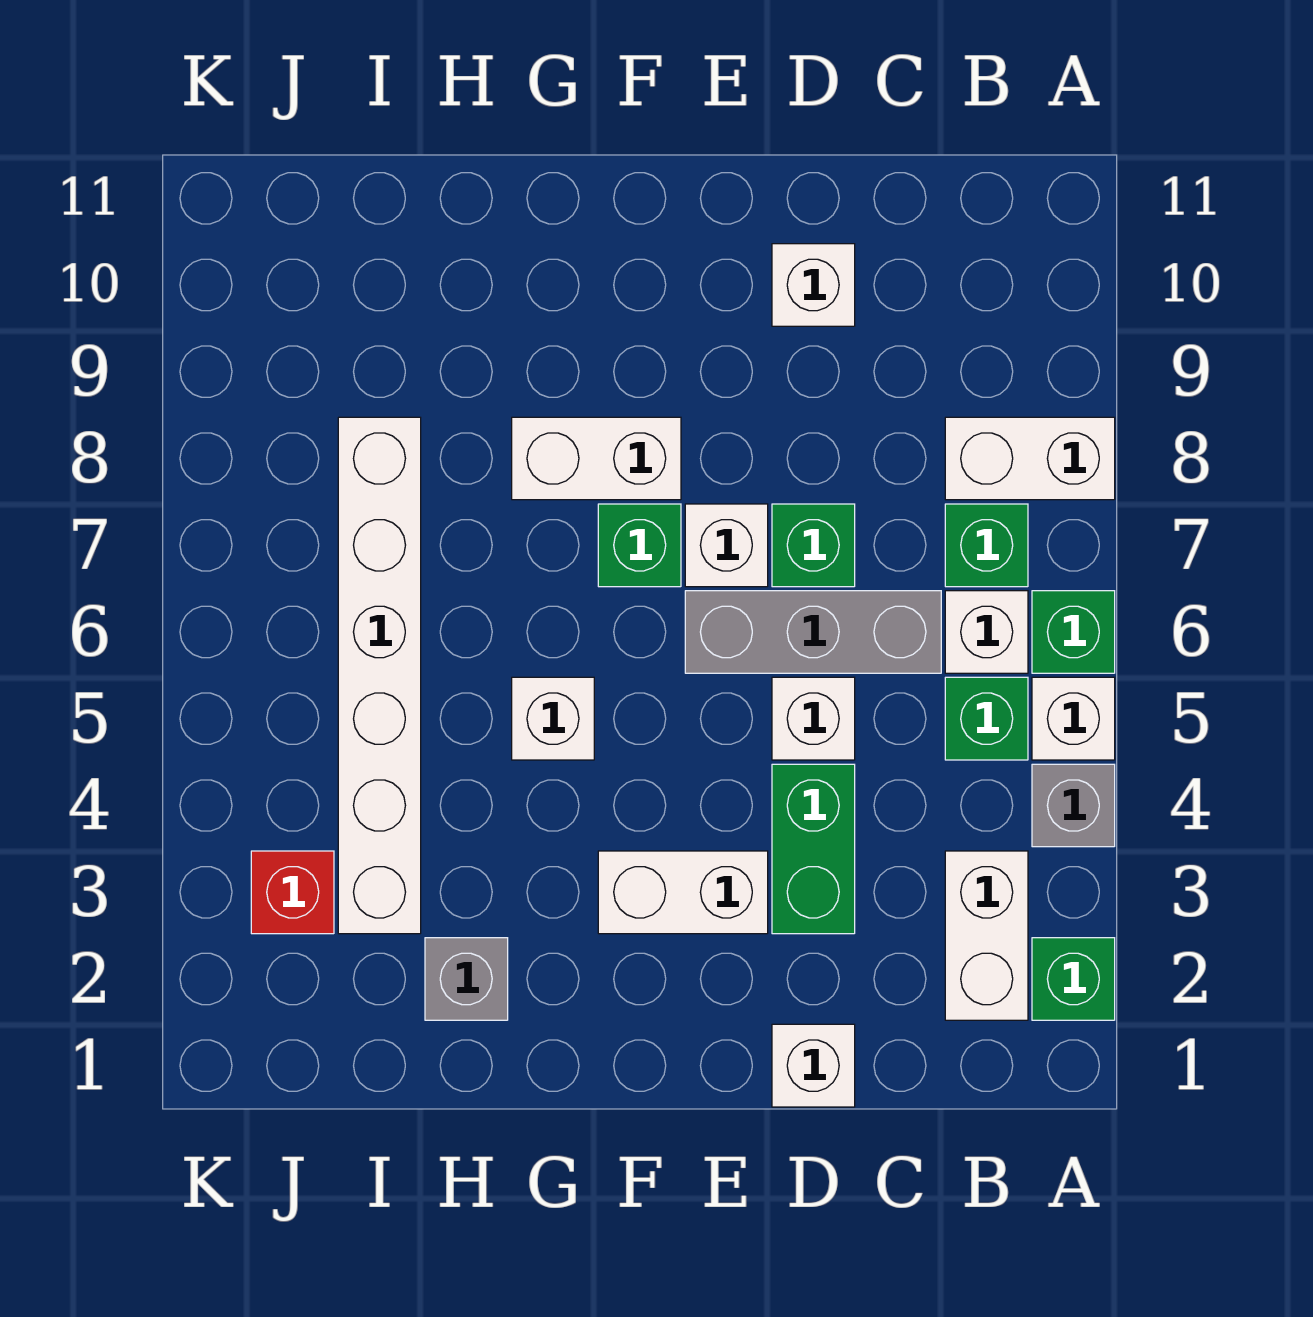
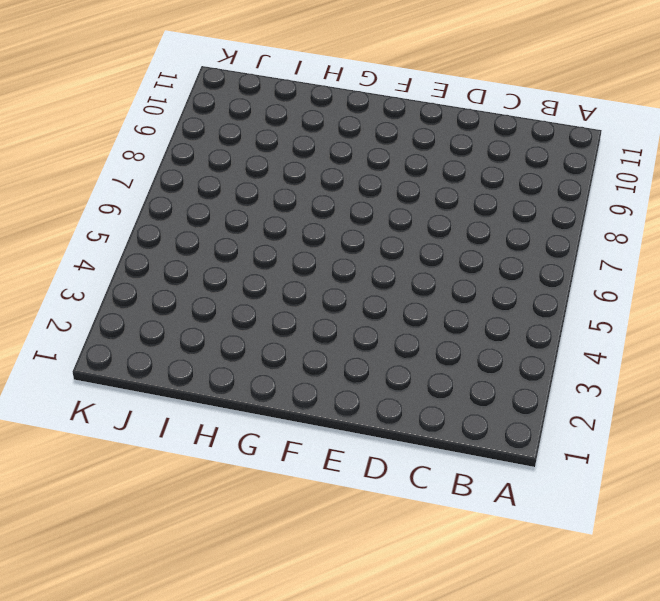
none -> green brick A2 level 1
none -> grey brick A4 level 1
none -> white brick A5 level 1

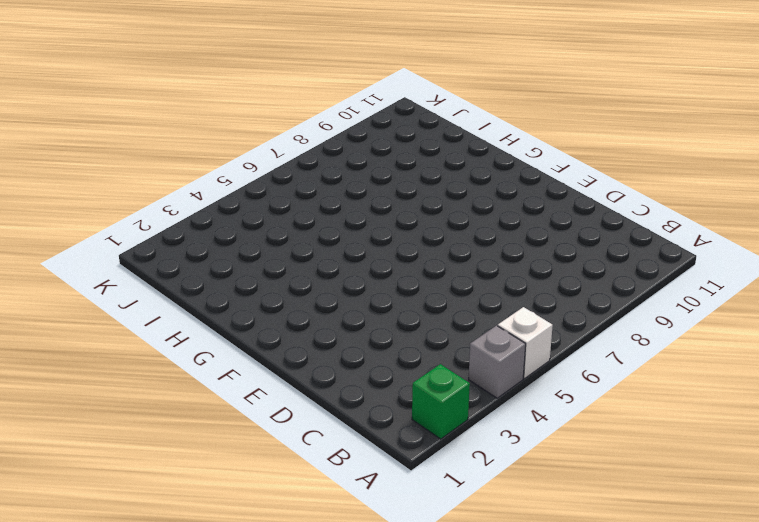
none -> green brick A6 level 1
none -> white brick A8:B8 level 1
none -> white brick B2:B3 level 1

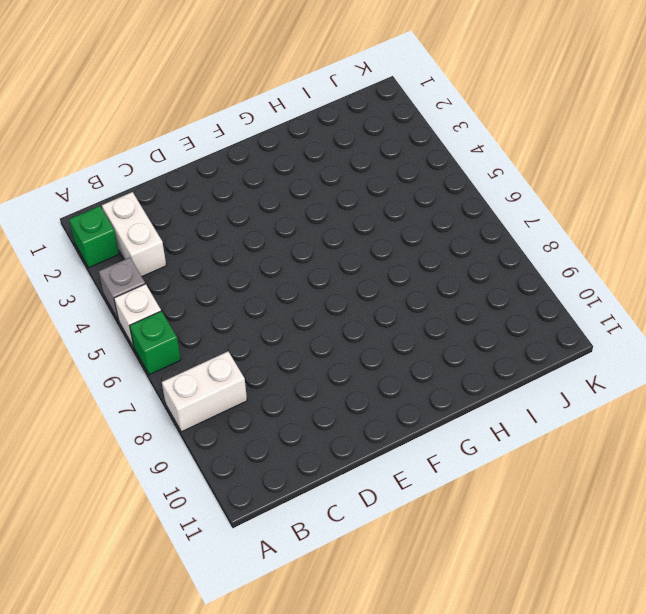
none -> green brick B5 level 1
none -> white brick B6 level 1
none -> green brick B7 level 1

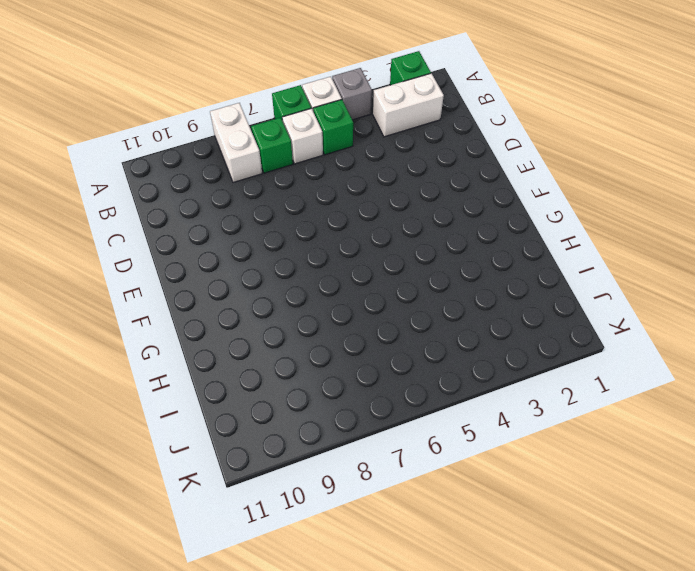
none -> grey brick C6:E6 level 1
none -> white brick D1 level 1
none -> green brick D3:D4 level 1

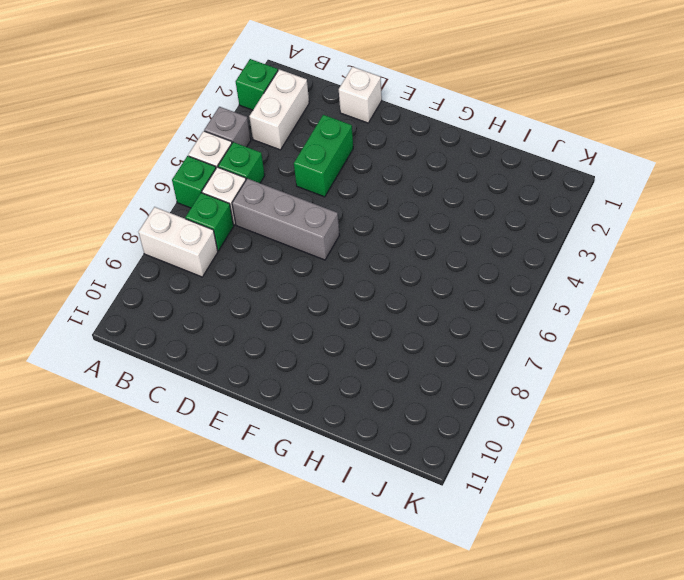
none -> white brick D5 level 1
none -> green brick D7 level 1
none -> white brick D10 level 1

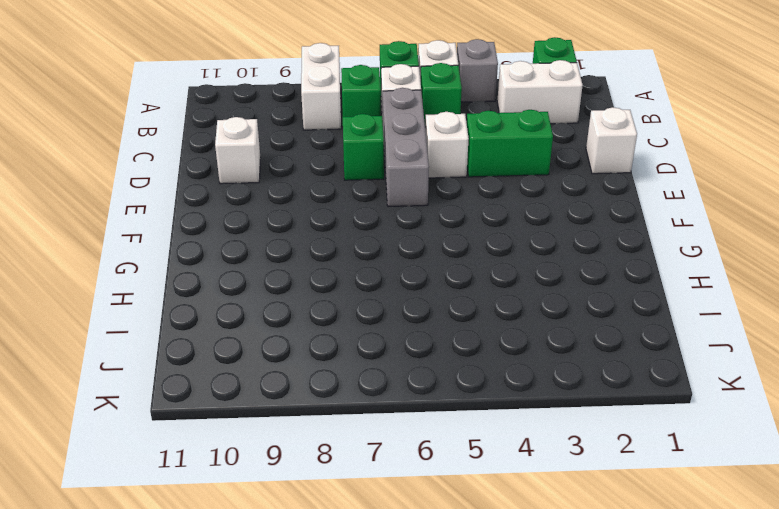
none -> white brick E3:F3 level 1
none -> white brick E7 level 1
none -> green brick F7 level 1

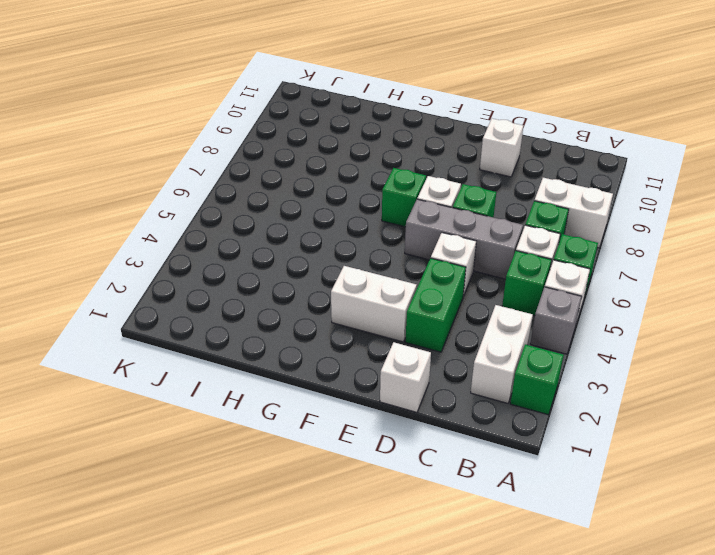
none -> white brick F8:G8 level 1
none -> white brick G5 level 1
none -> grey brick H2 level 1

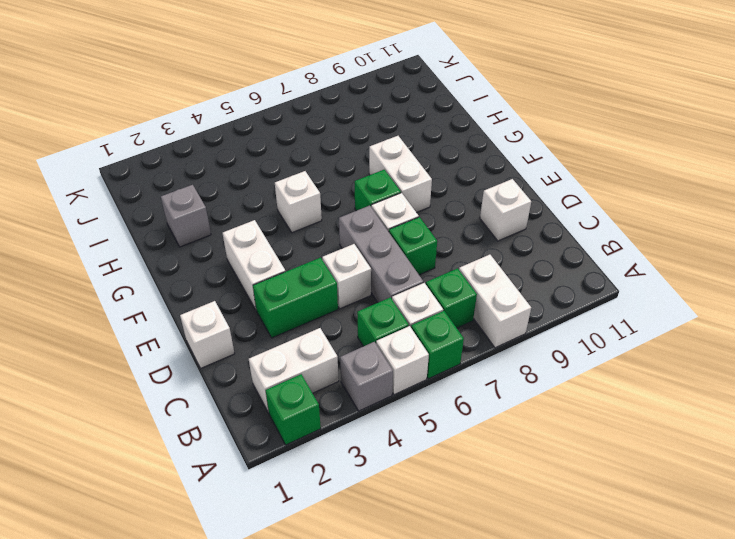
none -> white brick I3:I8 level 1
none -> red brick J3 level 1

